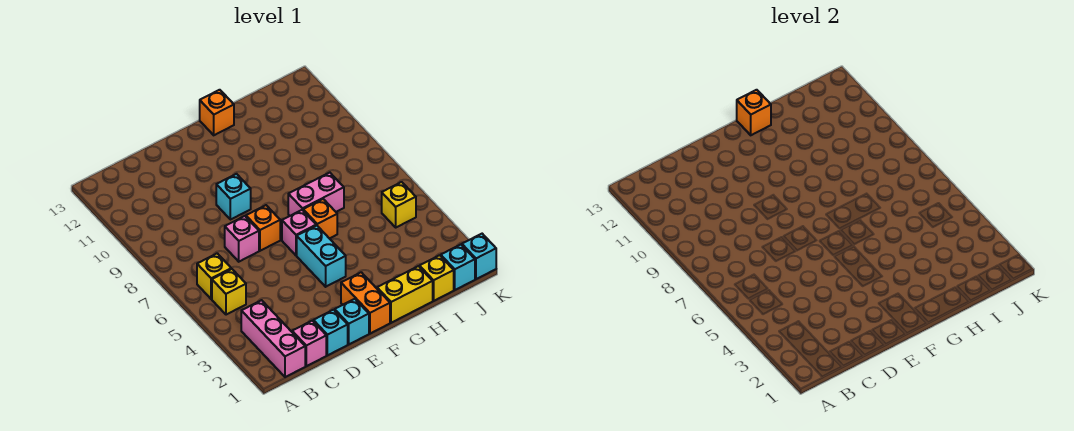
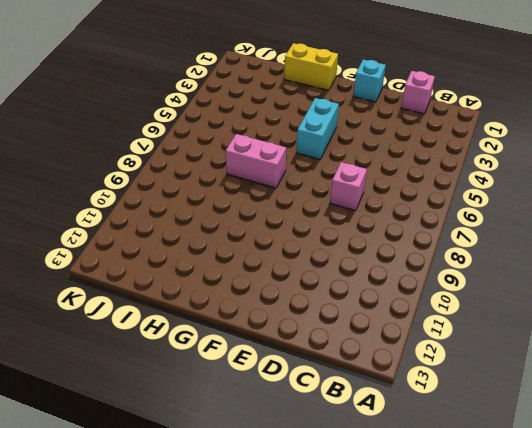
none -> pink brick B1:B3 level 1
none -> yellow brick B5 level 1
none -> yellow brick B6 level 1

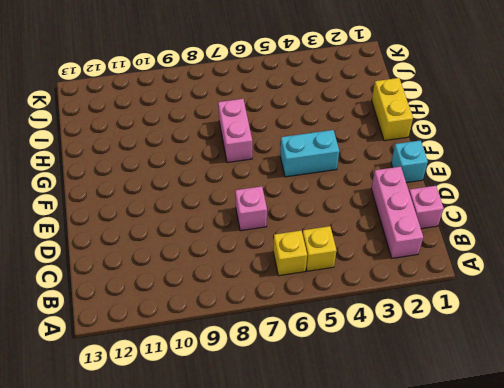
pink brick B2:D2 level 1 -> pink brick B1:B3 level 1
none -> cyan brick D1 level 1
none -> orange brick E7 level 1
none -> cyan brick E9 level 1

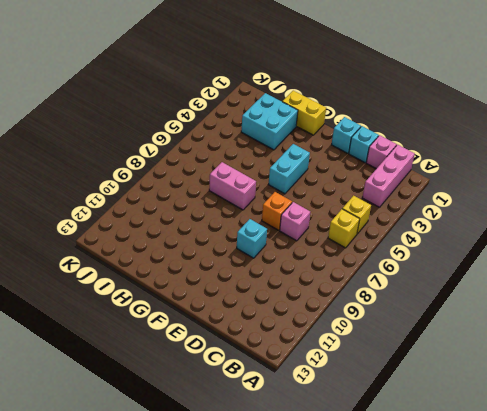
cyan brick H2:I3 level 1 -> none
none -> orange brick F1:F2 level 1
none -> pink brick F6 level 1
none -> orange brick G6 level 1

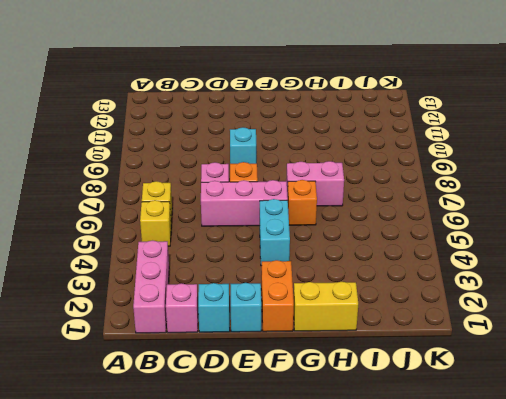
pink brick D6:F6 level 1 -> pink brick F6 level 1
none -> orange brick G13 level 1
none -> yellow brick I1 level 1
none -> cyan brick J1 level 1

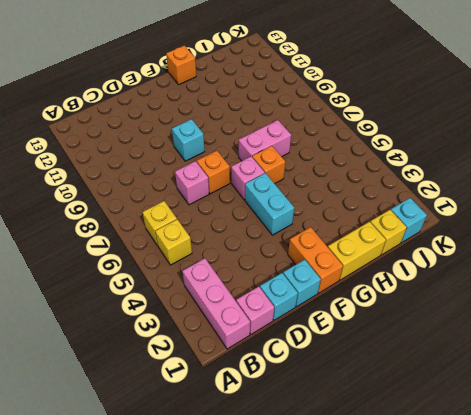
none -> yellow brick J5 level 1
none -> cyan brick K1 level 1
none -> orange brick G13 level 2

